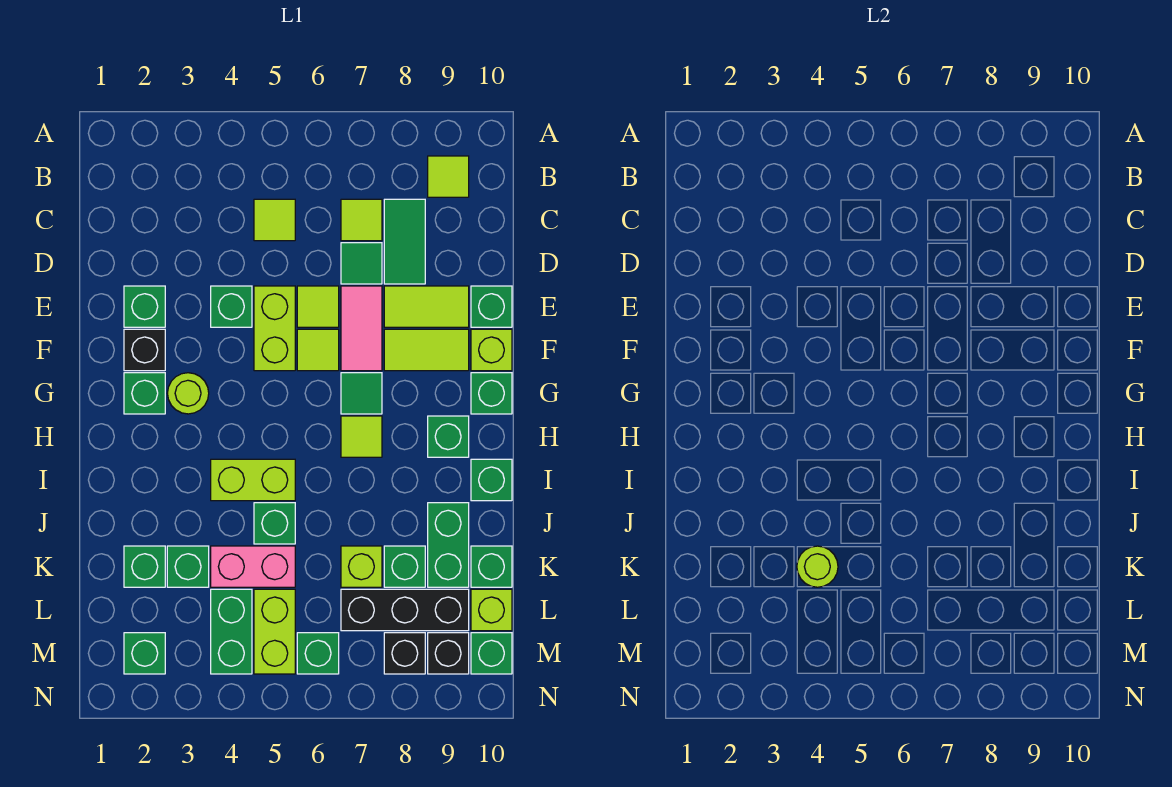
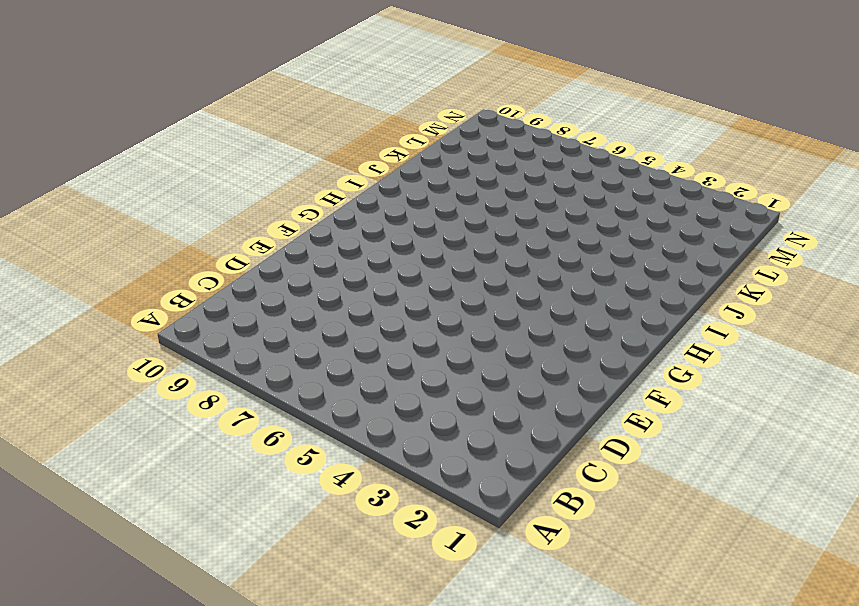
none -> lime tile B9 level 1
none -> lime tile C5 level 1
none -> lime tile C7 level 1
none -> green tile C8:D8 level 1

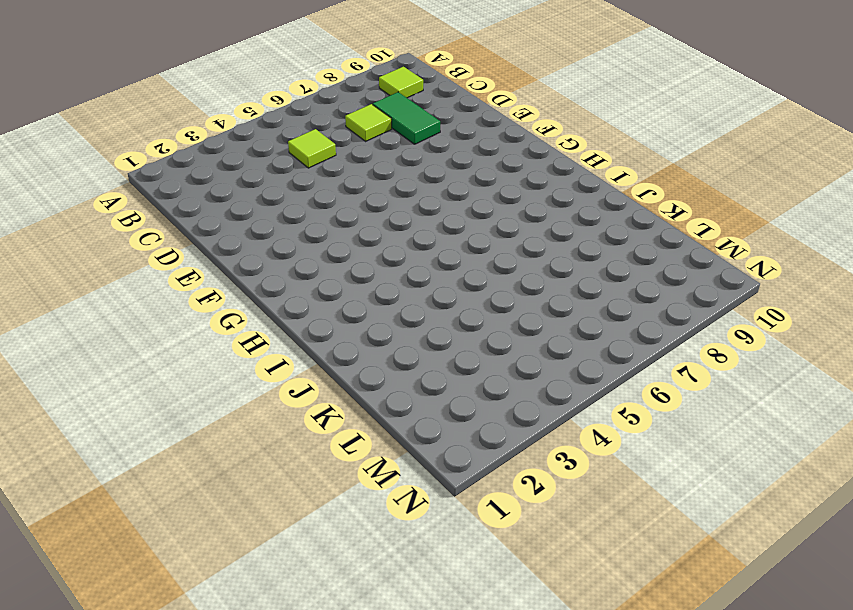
none -> green tile D7 level 1
none -> green brick E2 level 1
none -> green brick E4 level 1
none -> lime brick E5:F5 level 1

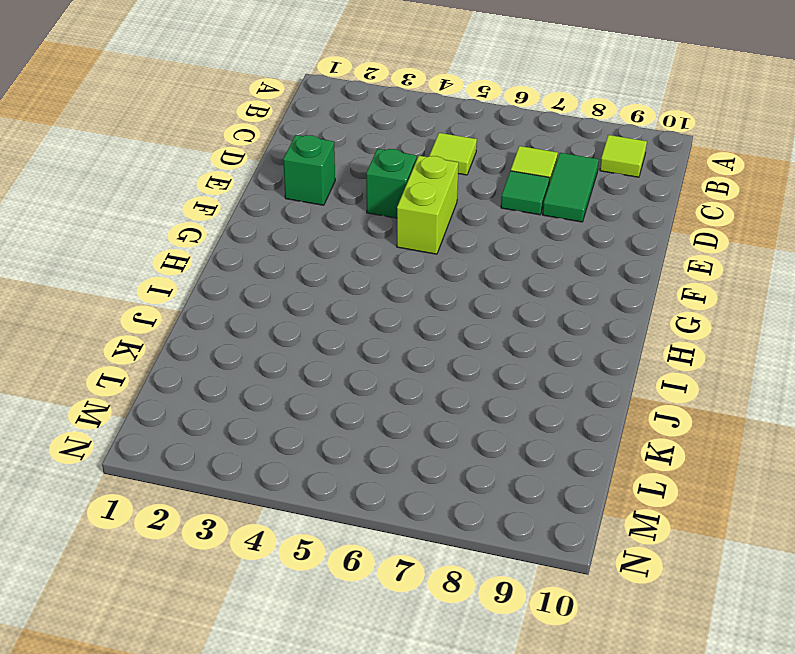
none -> lime tile E6 level 1
none -> pink tile E7:F7 level 1
none -> lime tile E8:E9 level 1
none -> green brick E10 level 1

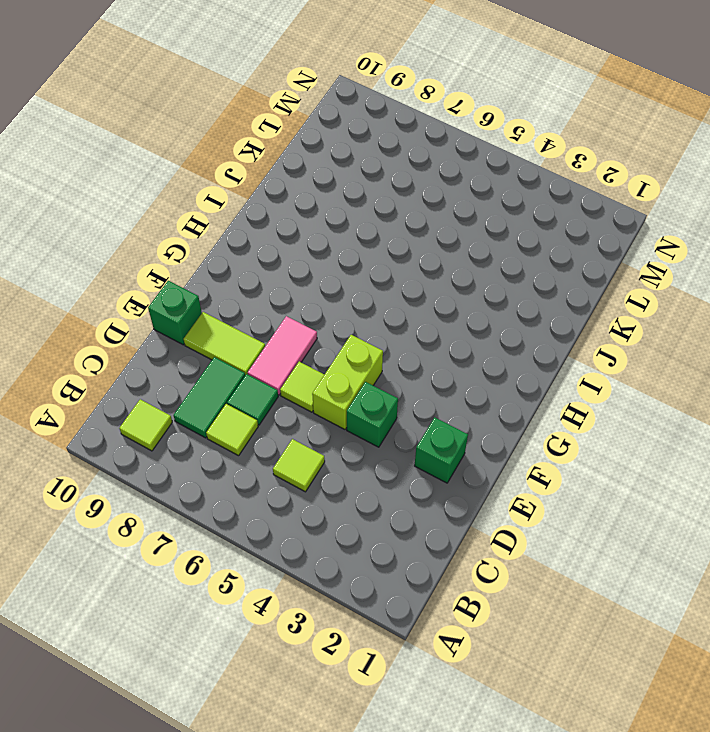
none -> black brick F2 level 1
none -> lime tile F6 level 1
none -> lime tile F8:F9 level 1
none -> lime brick F10 level 1

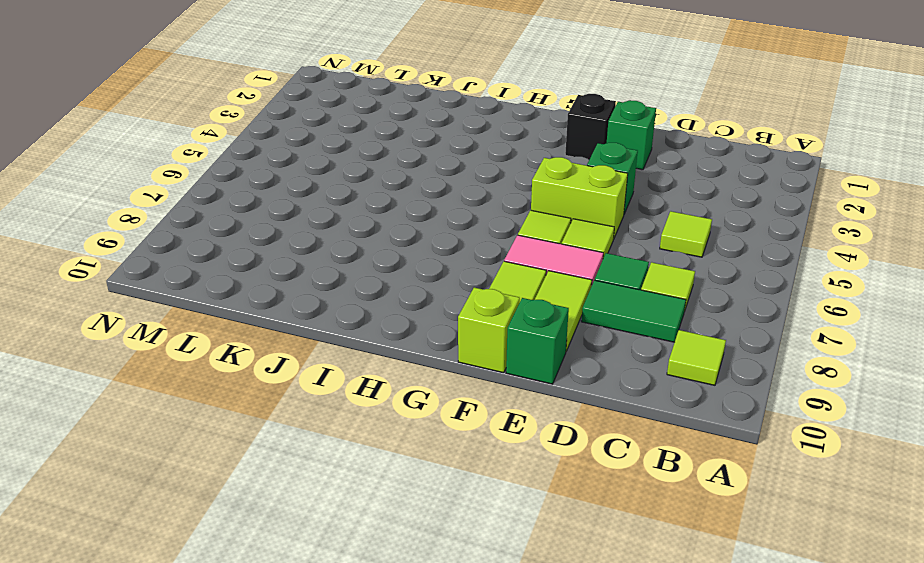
none -> green brick G2 level 1
none -> lime round brick G3 level 1
none -> green tile G7 level 1
none -> green brick G10 level 1

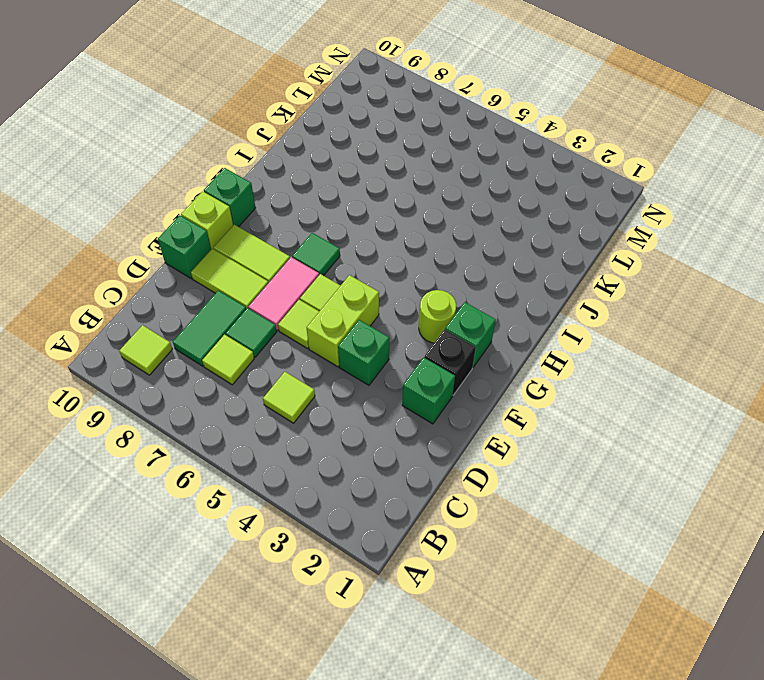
none -> lime tile H7 level 1
none -> green brick H9 level 1
none -> lime brick I4:I5 level 1
none -> green brick I10 level 1

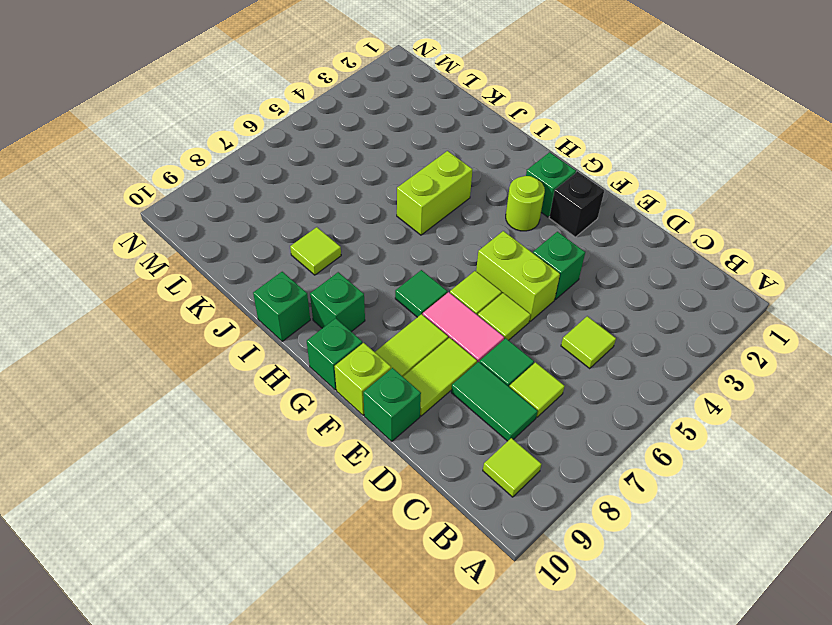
lime tile J8 level 1 -> lime tile H7 level 1
none -> green brick E2 level 1
none -> green brick J5 level 1
none -> green brick J9:K9 level 1
none -> green brick K2 level 1

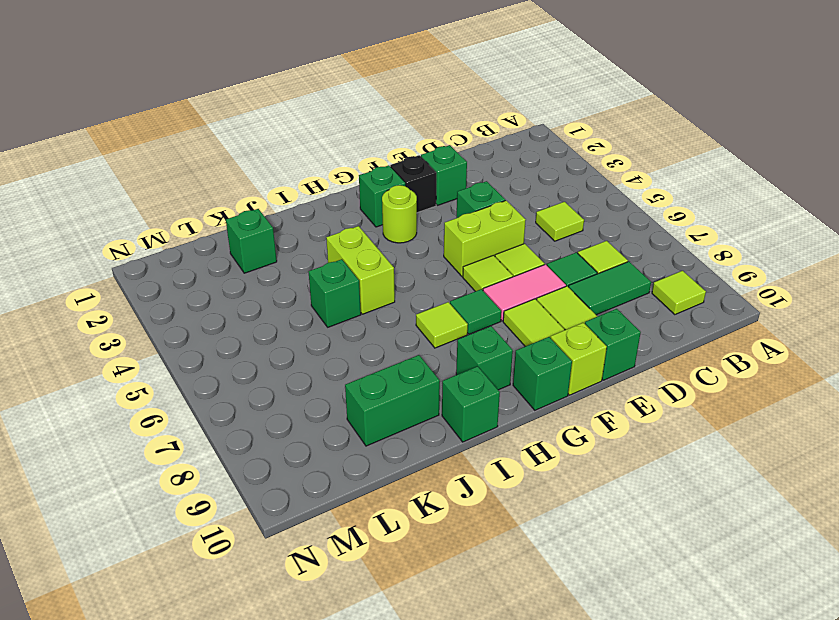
none -> green brick K3 level 1
none -> pink brick K4:K5 level 1
none -> lime brick K7 level 1
none -> green brick K8 level 1

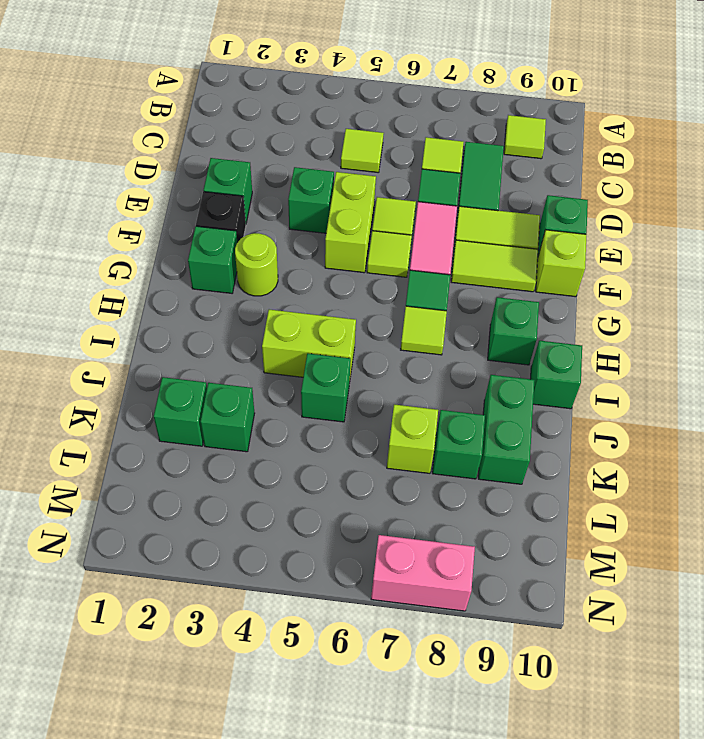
pink brick N7:N8 level 1 -> pink brick K4:K5 level 1
none -> green brick G10 level 1
none -> green brick K10 level 1
none -> green brick L4:M4 level 1
none -> lime brick L5:M5 level 1

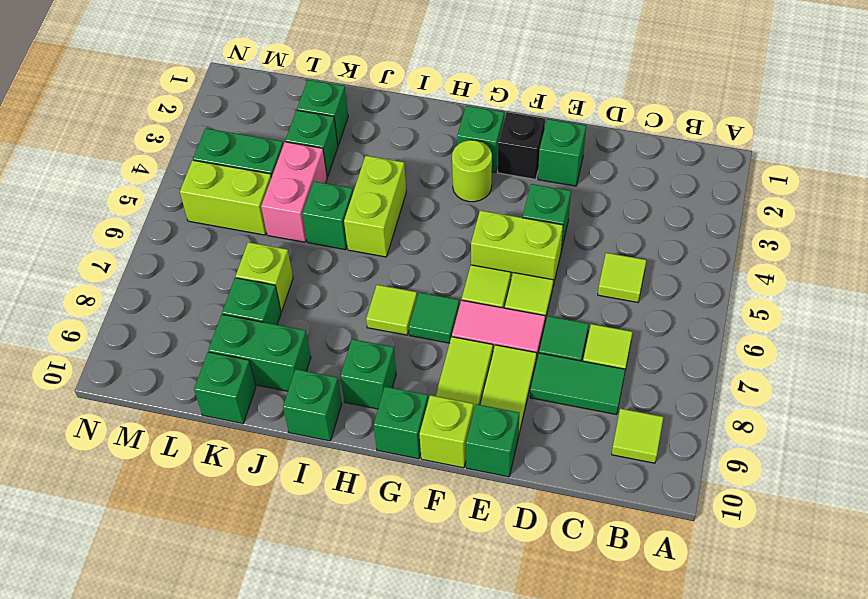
none -> black brick L7:L9 level 1
none -> lime brick L10 level 1
none -> green brick M2 level 1
none -> green brick M6 level 1

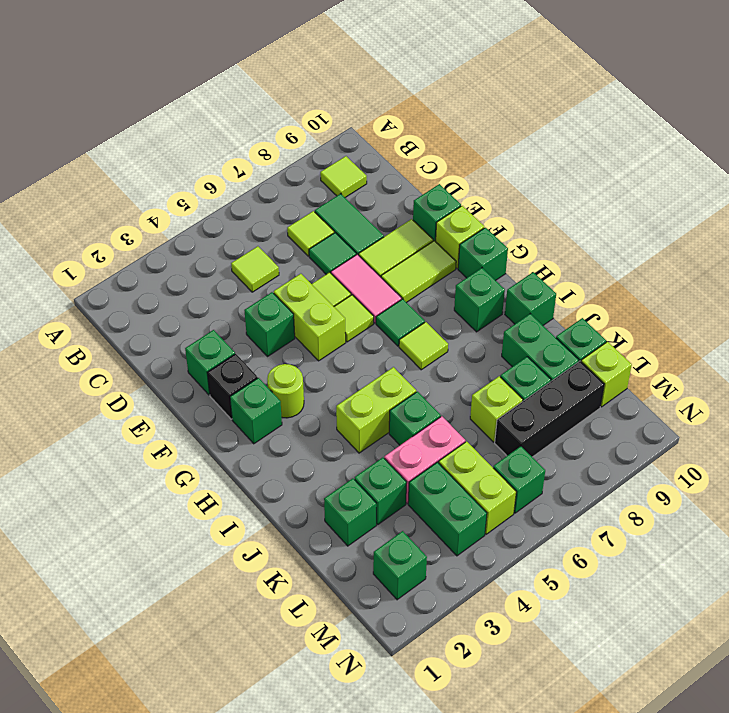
none -> black brick M8 level 1
none -> black brick M9 level 1
none -> green brick M10 level 1
none -> lime round brick K4 level 2

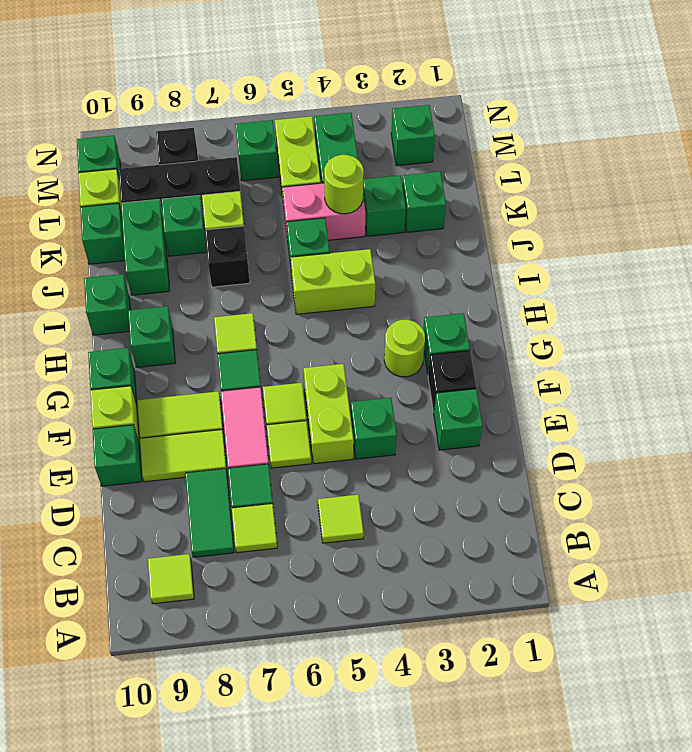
black brick J7 level 1 -> black brick M9 level 1

